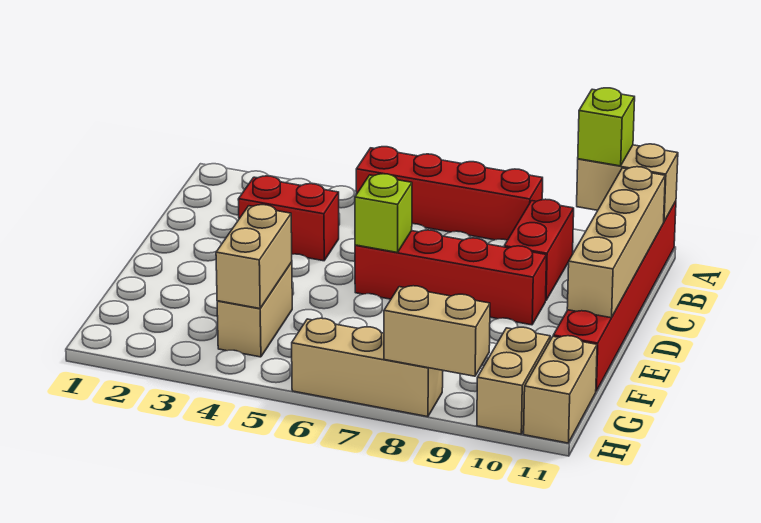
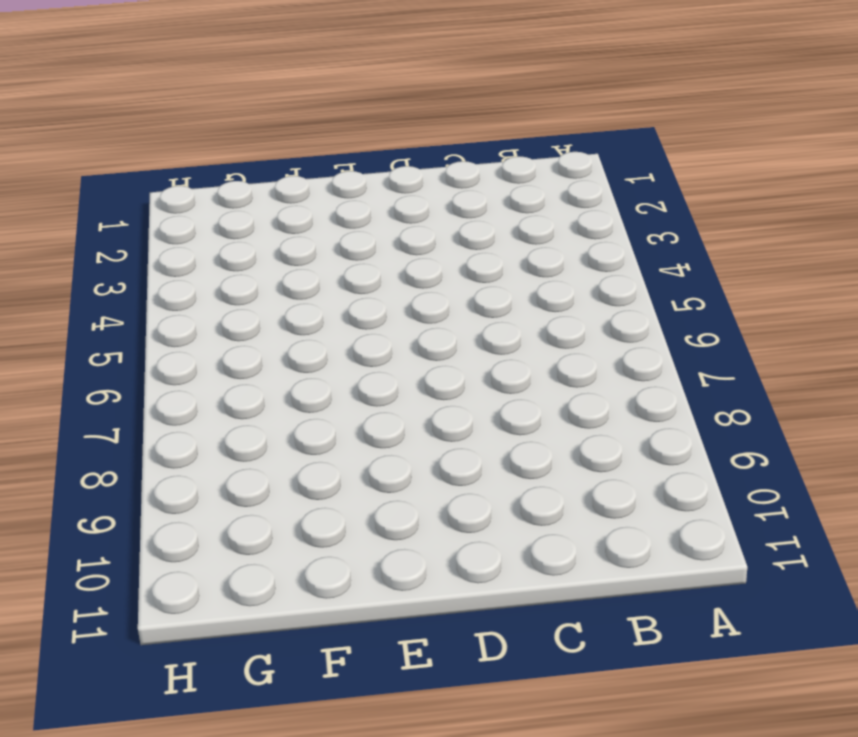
none -> red brick A5:A8 level 1
none -> red brick A11:F11 level 1
none -> red brick B9:C9 level 1

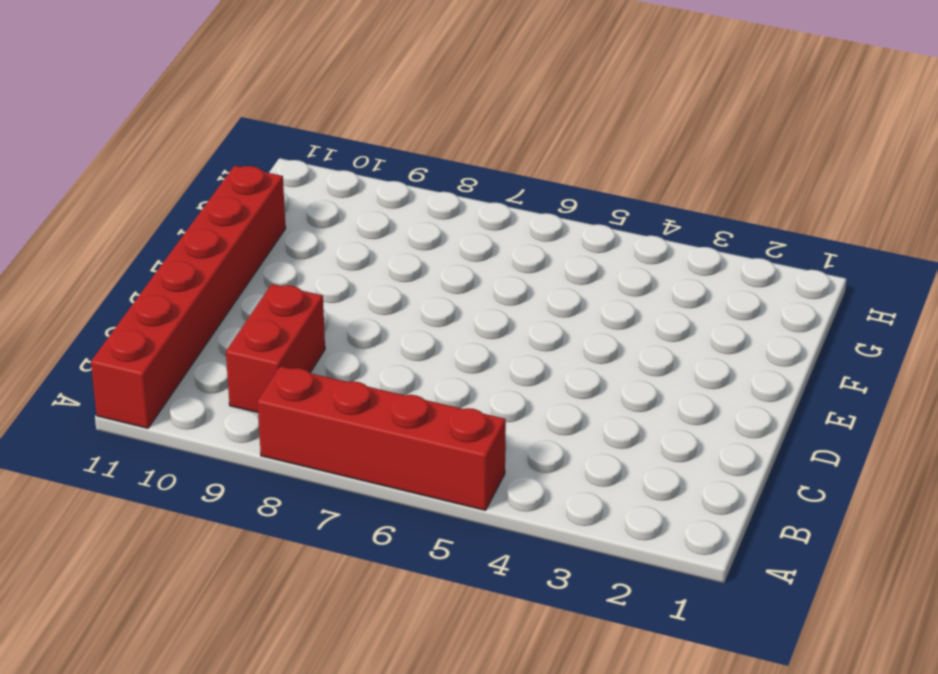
none -> red brick C3:C4 level 1
none -> red brick D6:D9 level 1
none -> tan brick F4:G4 level 1

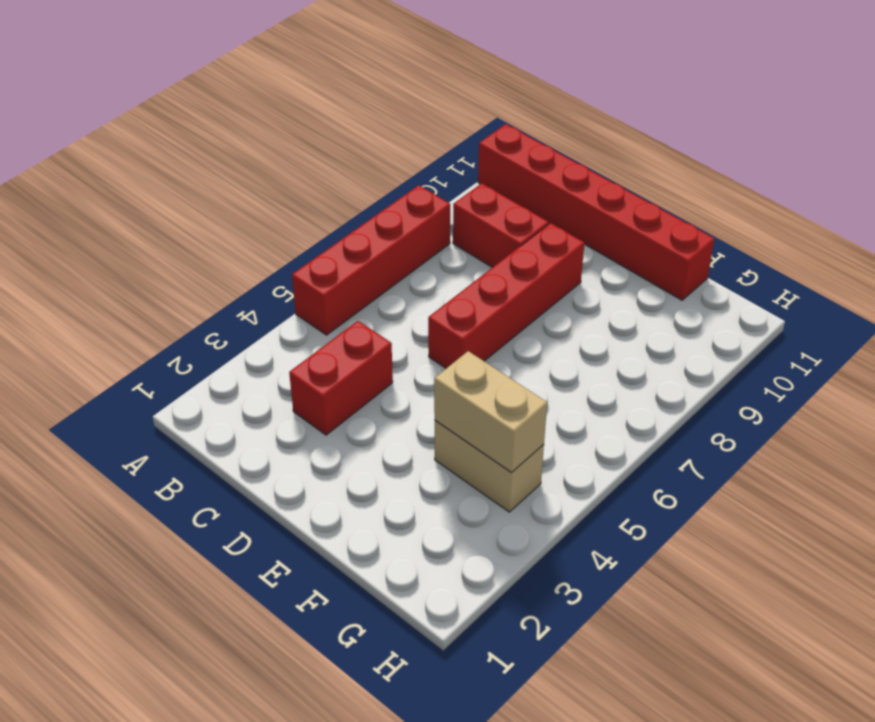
none -> tan brick G10:H10 level 1
none -> tan brick G11:H11 level 1
none -> tan brick H6:H8 level 1

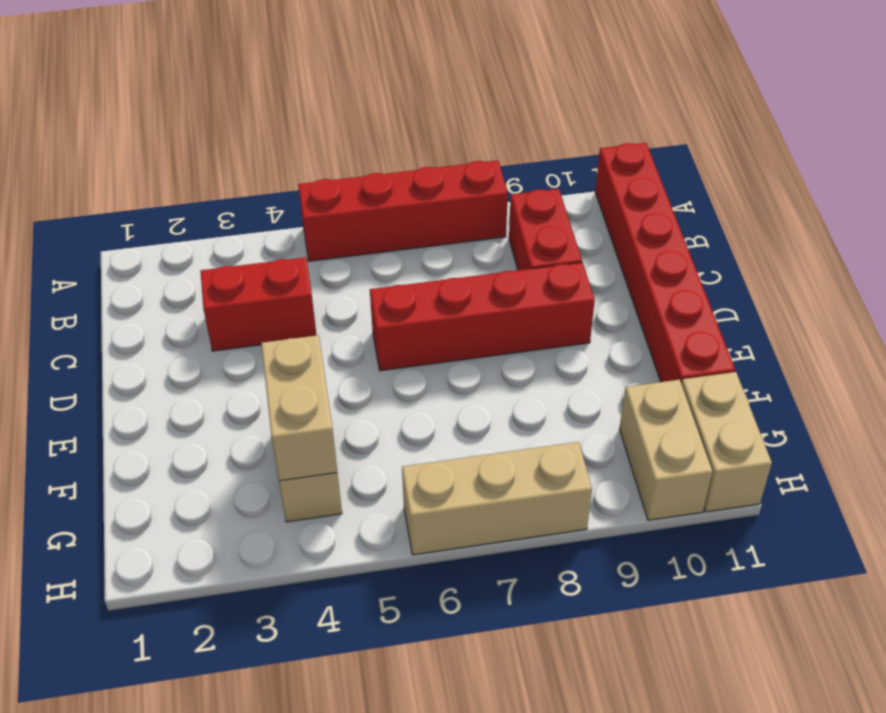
none -> tan brick A10:A11 level 2
none -> tan brick B11:E11 level 2
none -> lime brick D6 level 2

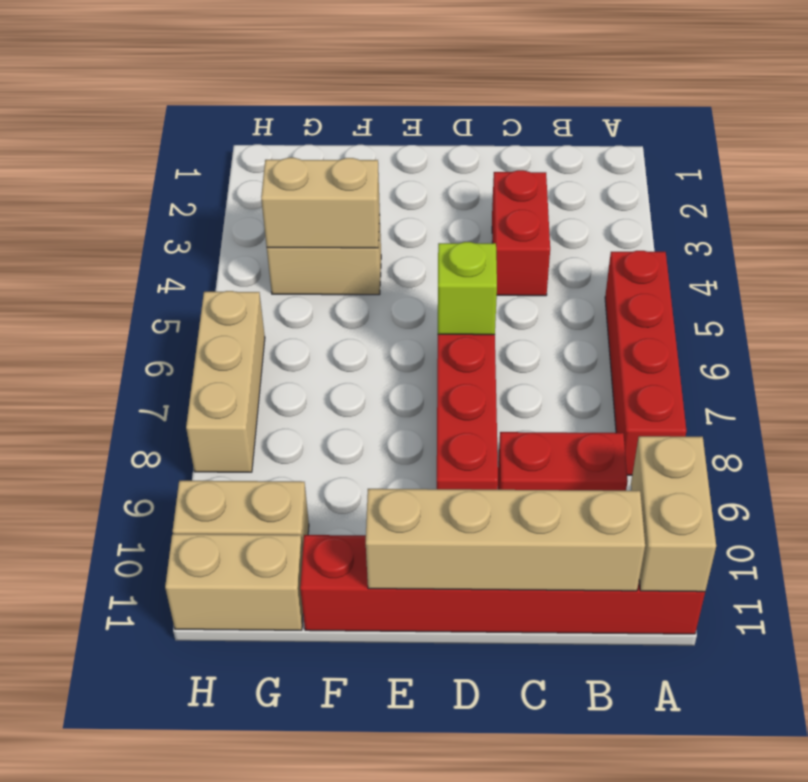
none -> tan brick H8:H9 level 2
none -> lime brick A10 level 3

